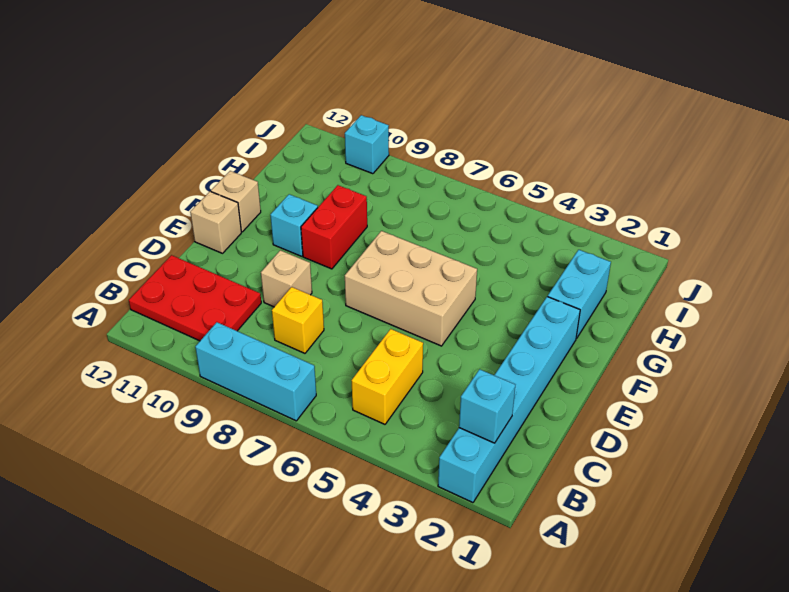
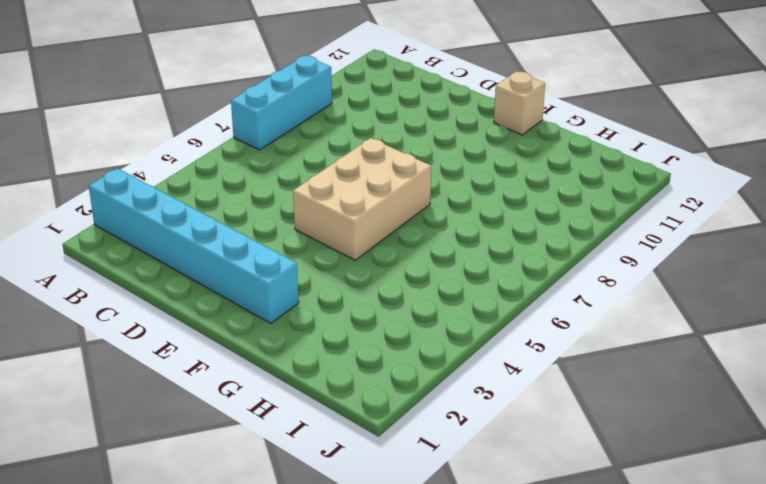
none -> yellow brick B5:C5 level 1
none -> red plate B10:C12 level 1
none -> yellow brick C8 level 1

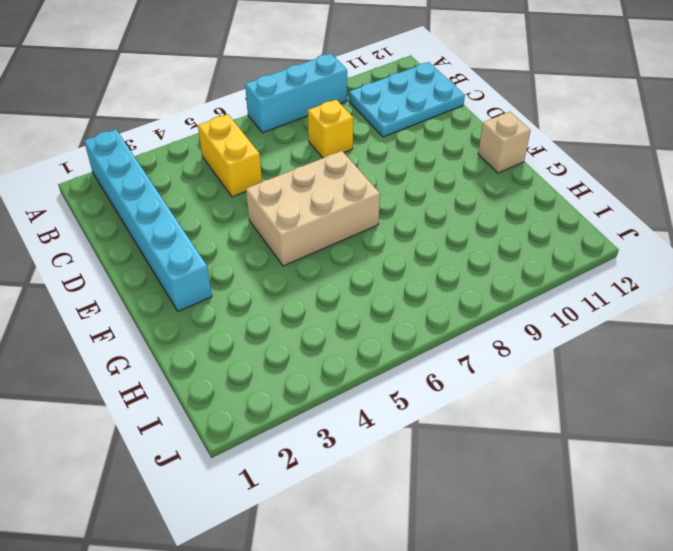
cyan plate B10:C12 level 1 -> red plate B10:C12 level 1
none -> tan brick D9 level 1
none -> tan brick E12 level 1
none -> red brick F9:G9 level 1

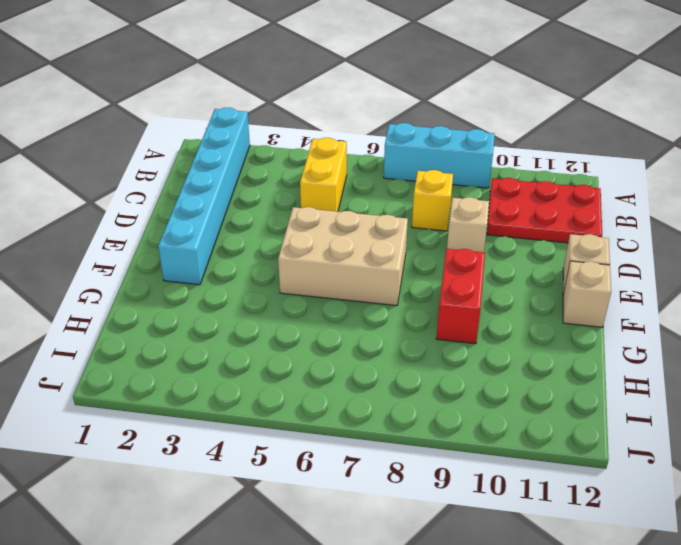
none -> cyan brick F10 level 1
none -> cyan brick G2:H2 level 1
none -> cyan brick J10 level 1

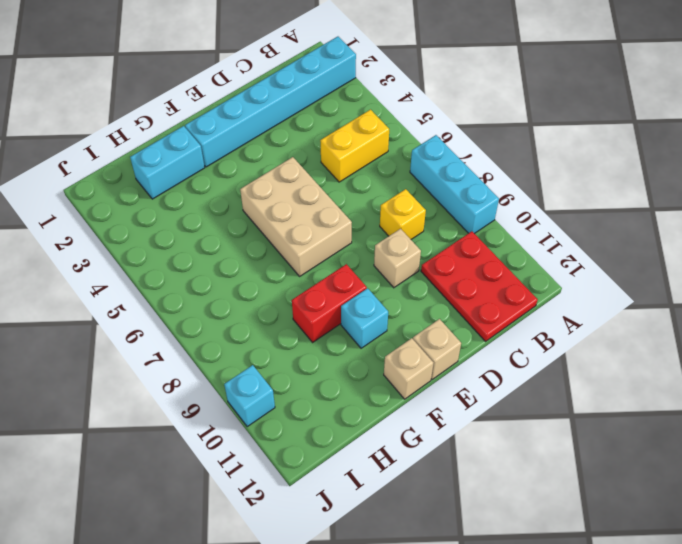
none -> cyan brick B2 level 2

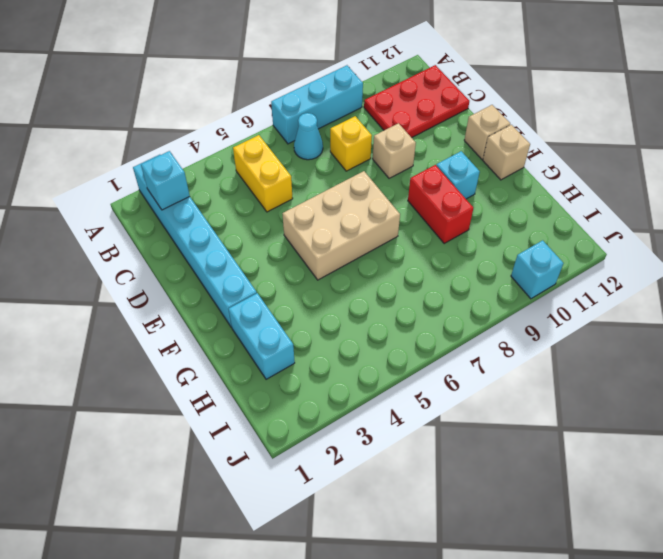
cyan cone B7 level 1 -> none

